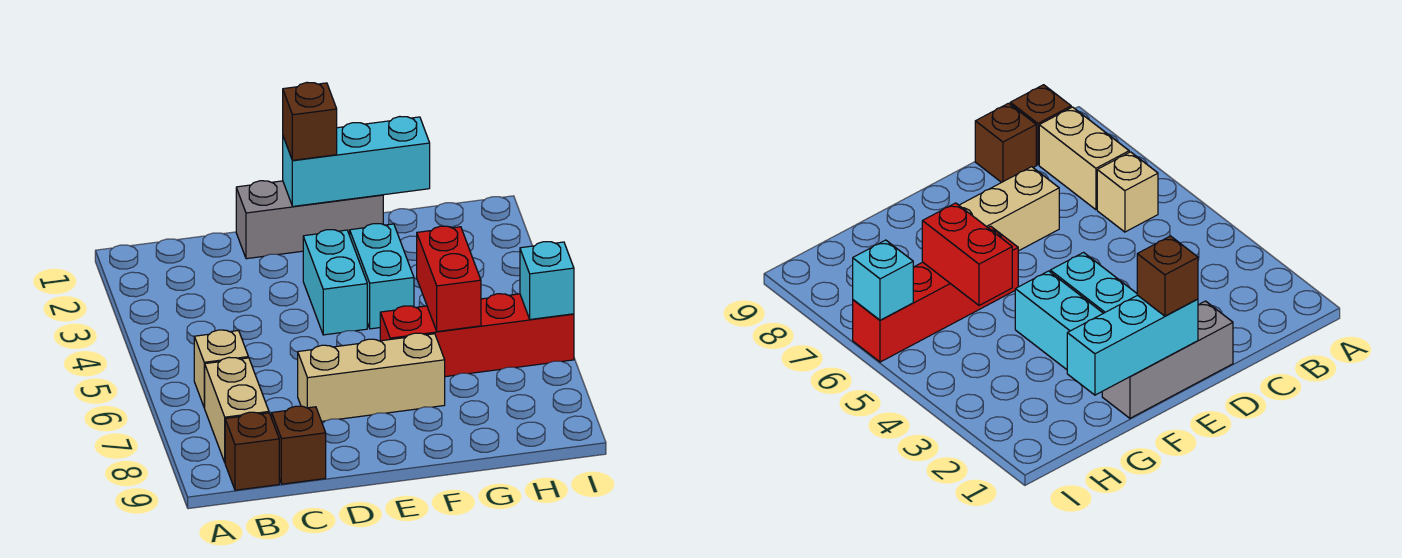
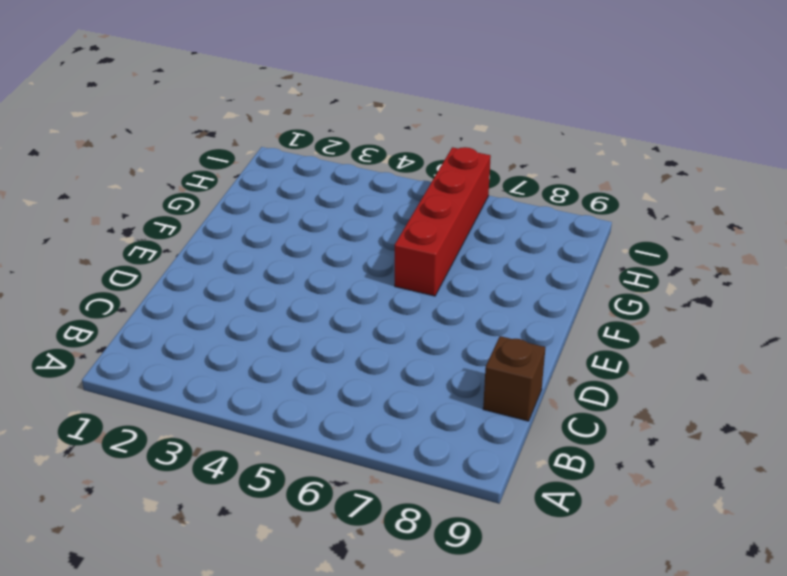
none -> tan brick B6 level 1
none -> tan brick B7:B8 level 1
none -> brown brick B9 level 1

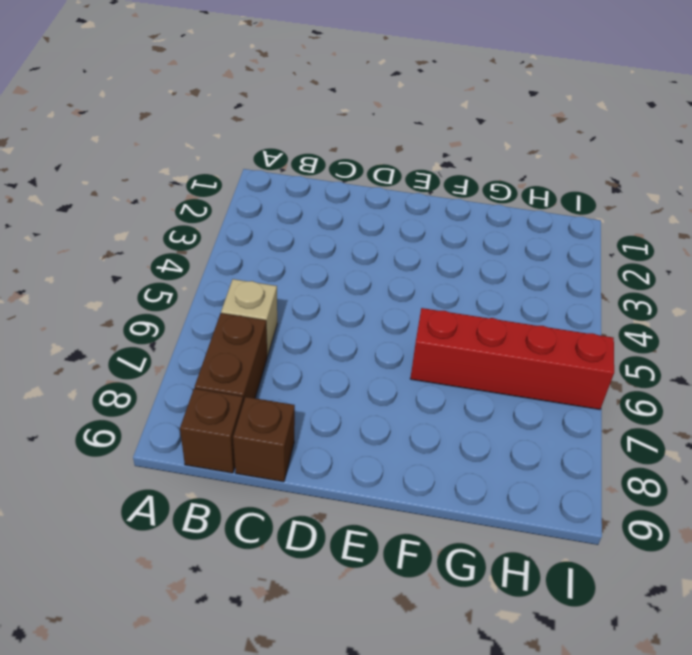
brown brick B7:B8 level 1 -> tan brick B7:B8 level 1
none -> grey brick D1:F1 level 1
none -> tan brick D7:F7 level 1
none -> cyan brick E3:E4 level 1

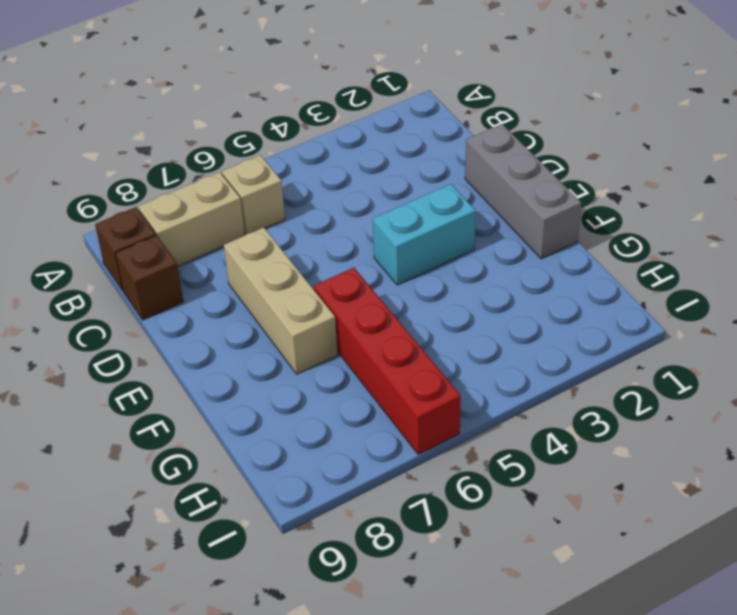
none -> cyan brick F3:F4 level 1
none -> cyan brick E1:G1 level 2
none -> red brick G5:G6 level 2

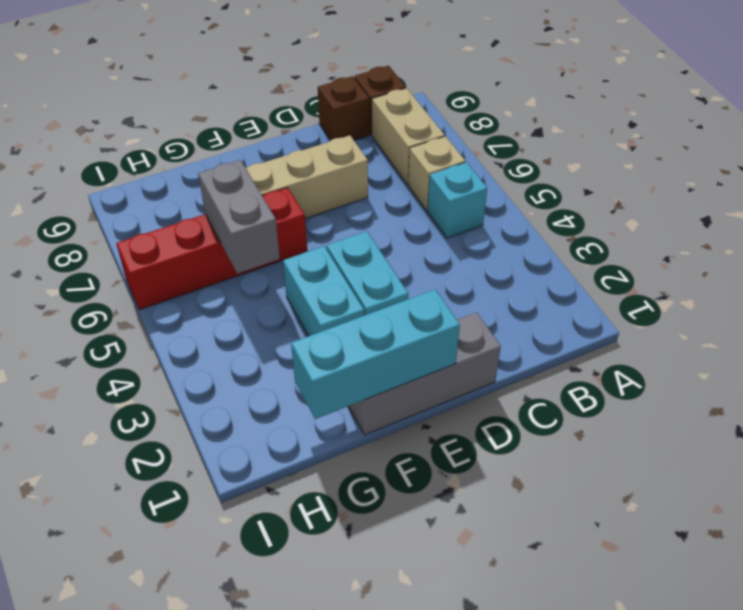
cyan brick B5 level 1 -> cyan brick I6 level 2
grey brick G5:G6 level 2 -> red brick G5:G6 level 2
none -> brown brick E1 level 3

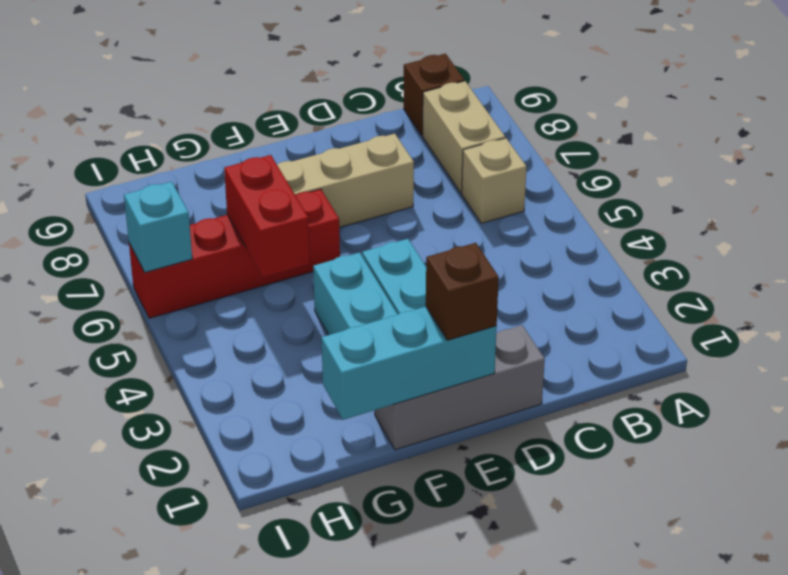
none -> brown brick C9 level 1

